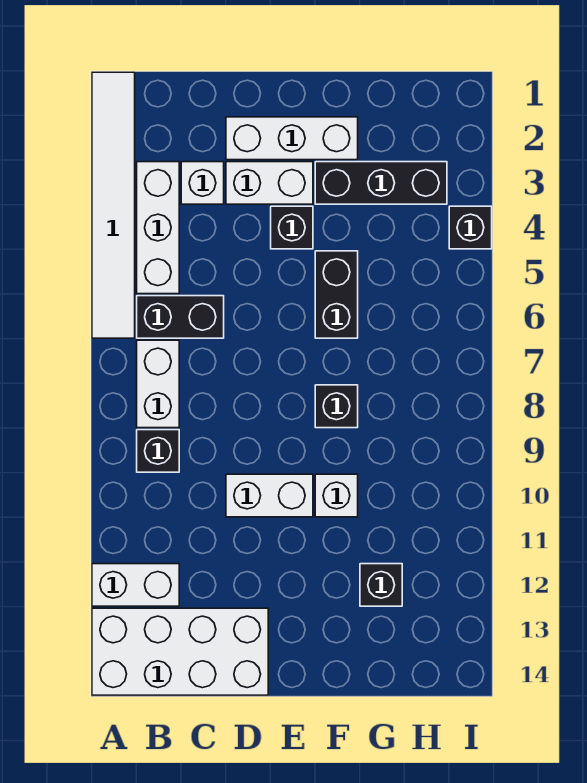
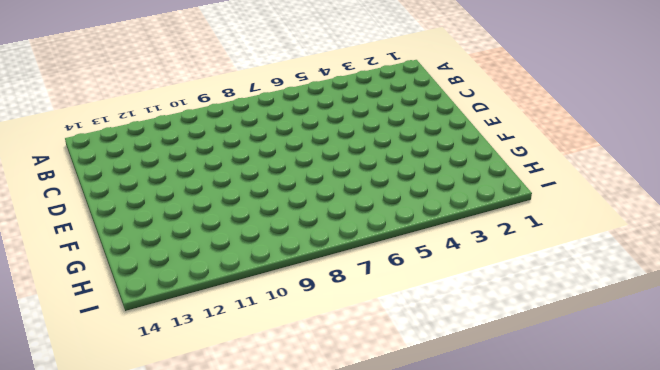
none -> white tile A1:A6 level 1
none -> white brick A12:B12 level 1
none -> white brick A13:D14 level 1

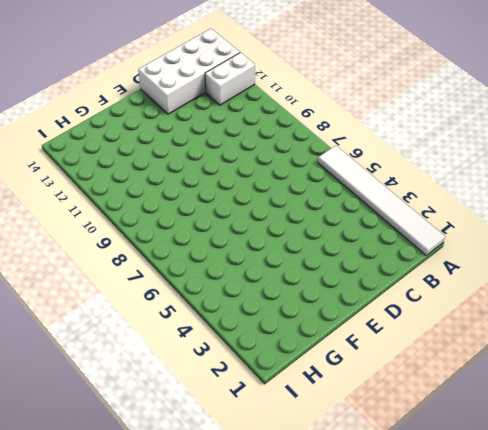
none -> white brick B3:B5 level 1
none -> black brick B6:C6 level 1
none -> white brick B7:B8 level 1

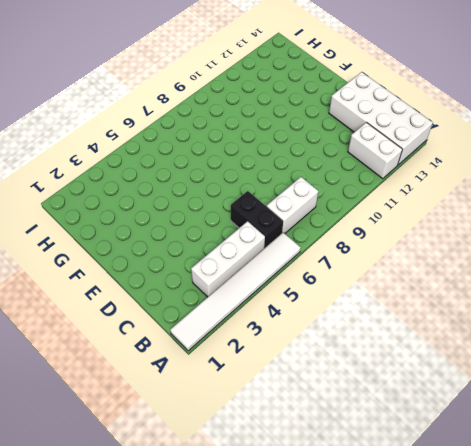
none -> black brick B9 level 1
none -> white brick C3 level 1
none -> white brick D2:F2 level 1

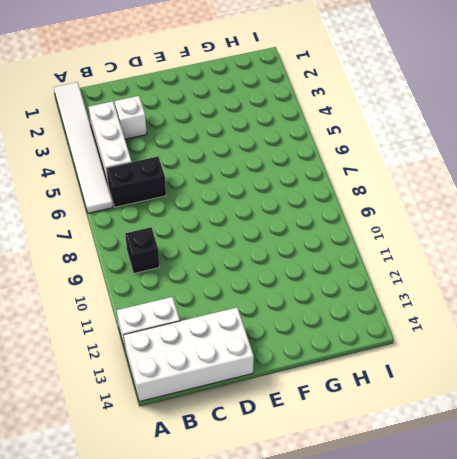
none -> white brick B7:B8 level 1
none -> white brick D2:F2 level 1
none -> white brick D3:E3 level 1

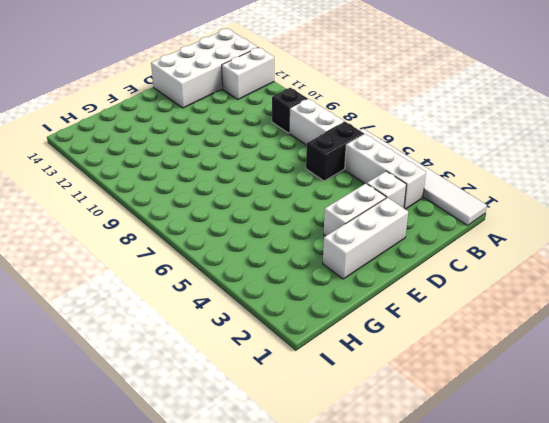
none -> white brick D10:E10 level 1
none -> black brick E4 level 1
none -> black brick F3:H3 level 1

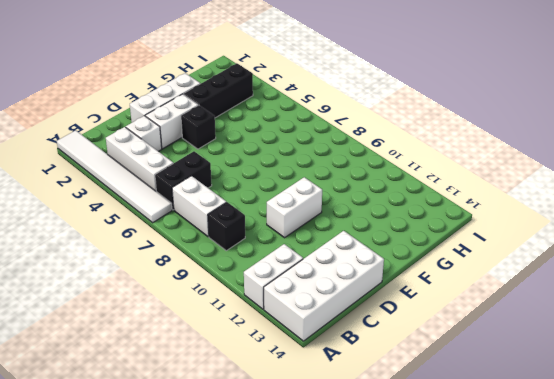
none -> black brick F5:F6 level 1
none -> black brick F8 level 1
none -> white brick F10 level 1

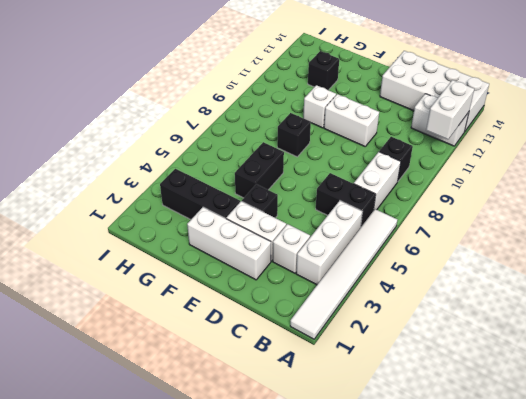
white brick A11:A12 level 2 -> none
none -> black brick I4 level 1

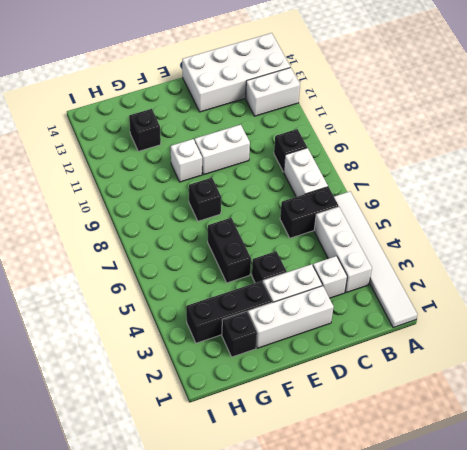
black brick G2 level 1 -> black brick I4 level 1

